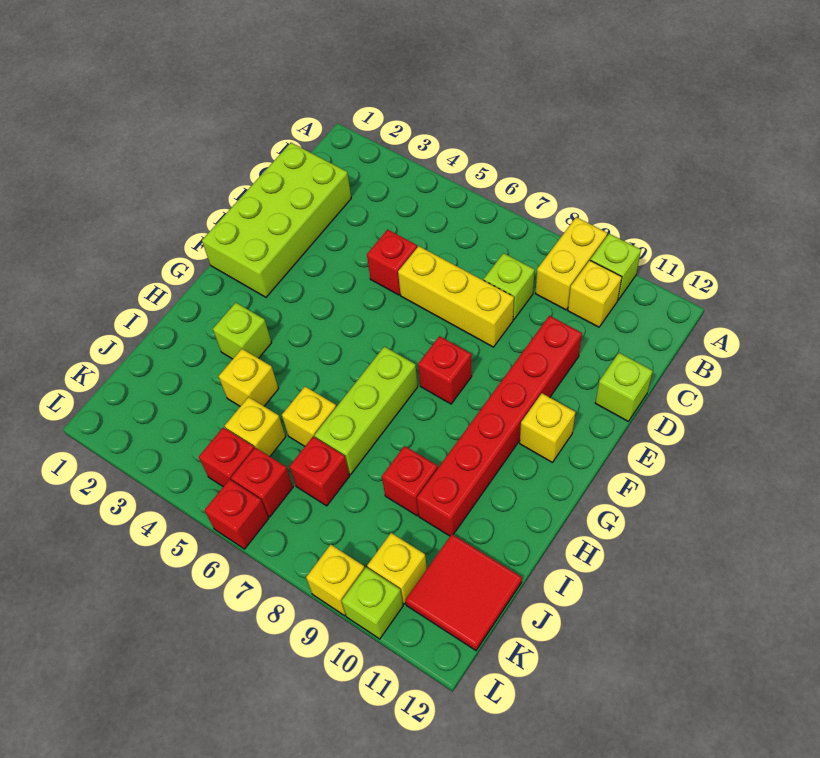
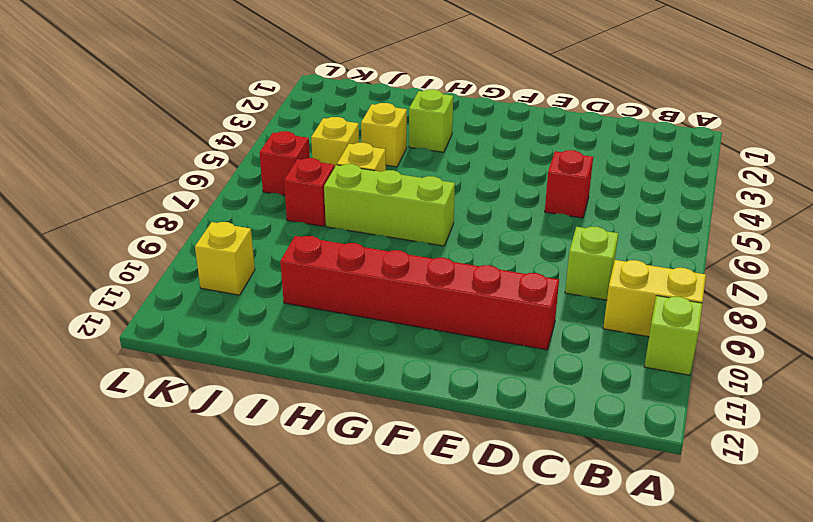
none -> yellow brick B10 level 1
none -> lime brick C1:F2 level 1
none -> yellow brick D6:D8 level 1

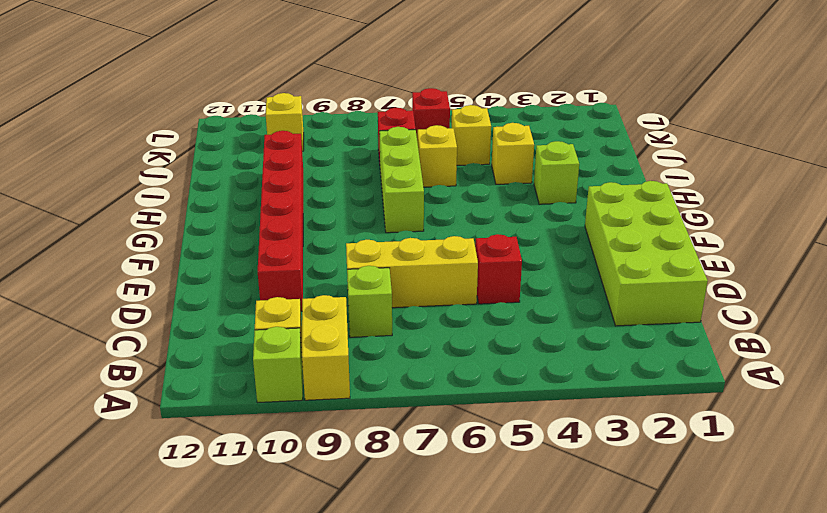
none -> lime brick D12 level 1
none -> red brick F8 level 1
none -> yellow brick F11 level 1

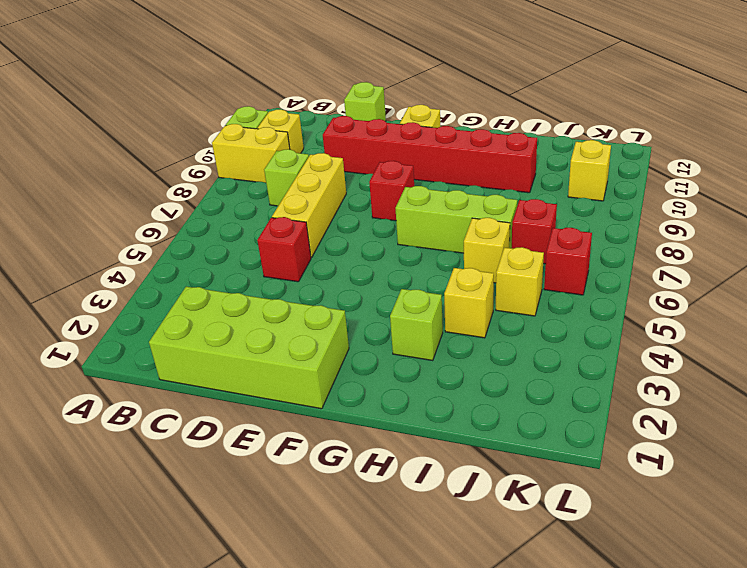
none -> red brick I9 level 1
none -> red tile J11:K12 level 1
none -> red brick K5 level 1

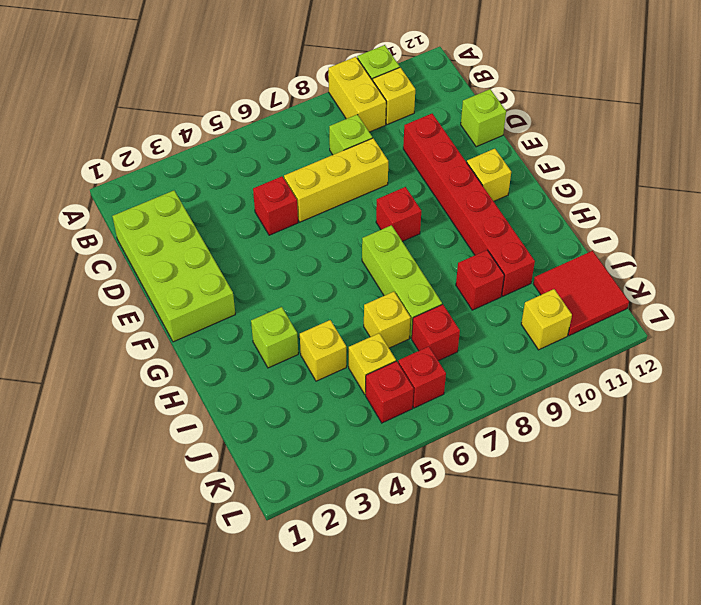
none -> red brick L6 level 1
none -> yellow brick L9 level 1
none -> lime brick L10 level 1

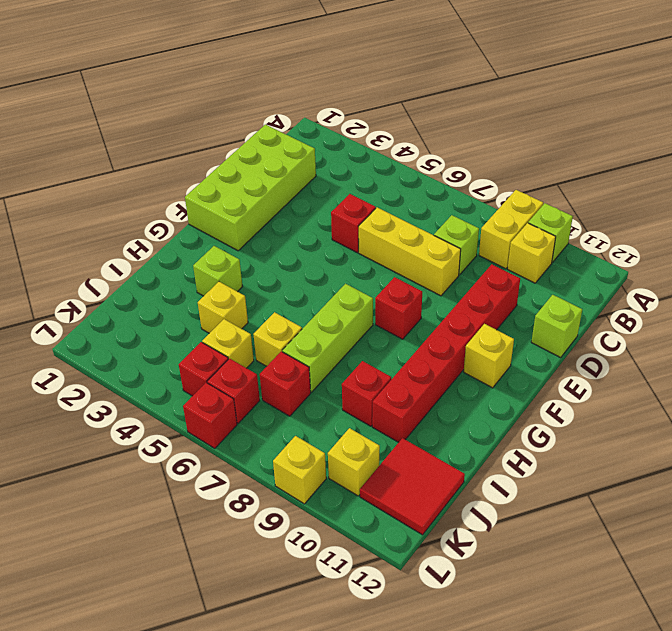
none -> lime brick L10 level 1

